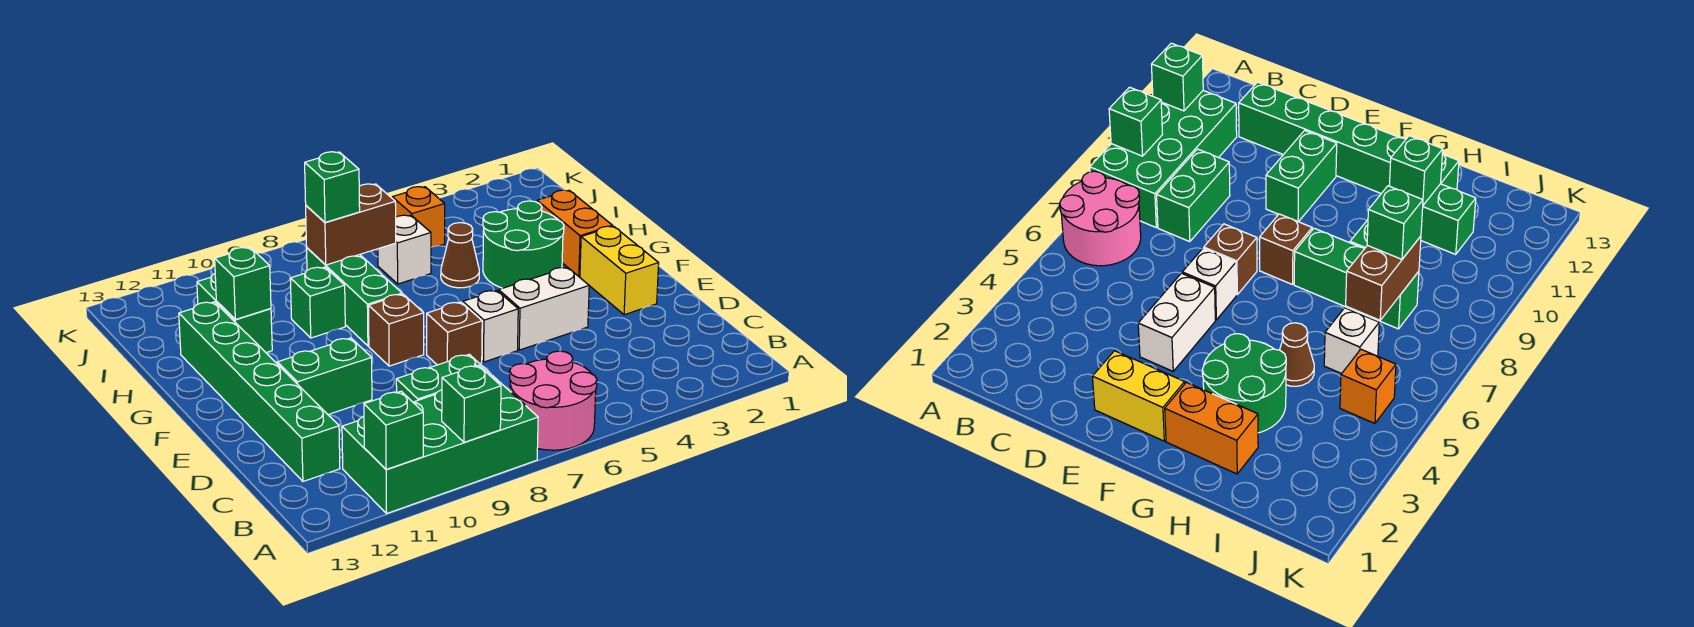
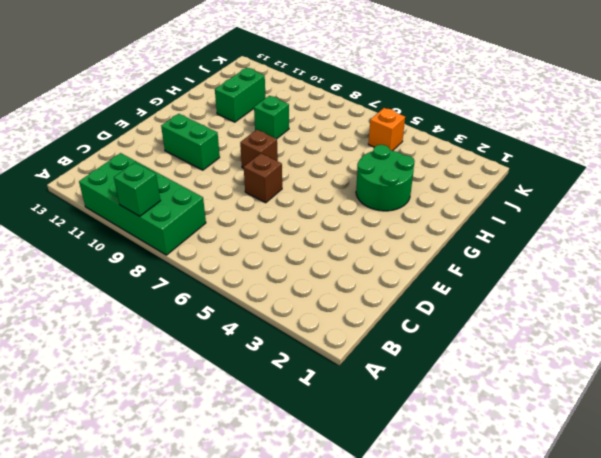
none -> pink round brick A6:B7 level 1
none -> green brick C8:C9 level 1
none -> green brick C12:H12 level 1

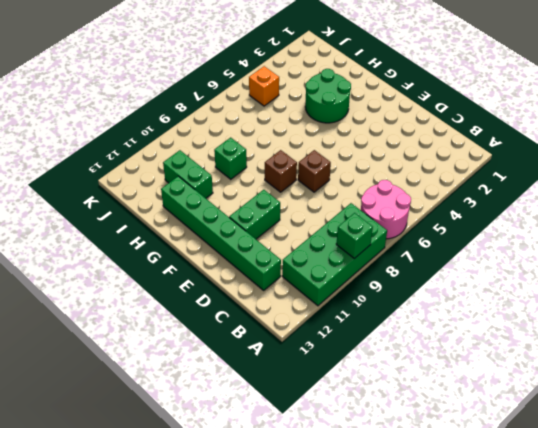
none -> green brick C8:C9 level 1
none -> yellow brick E2:F2 level 1
none -> white brick E4:E5 level 1

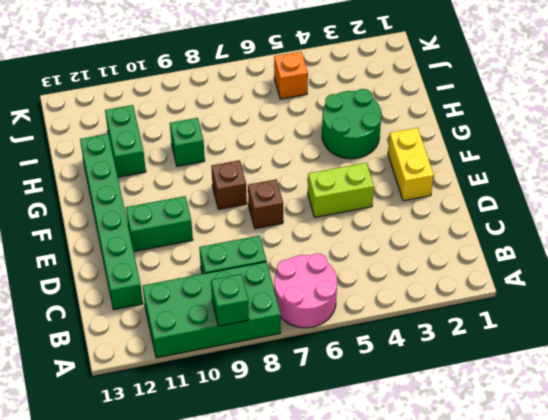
lime brick E4:E5 level 1 -> white brick E4:E5 level 1
none -> white brick E6 level 1
none -> orange brick G2:H2 level 1
none -> green brick G8:I8 level 1

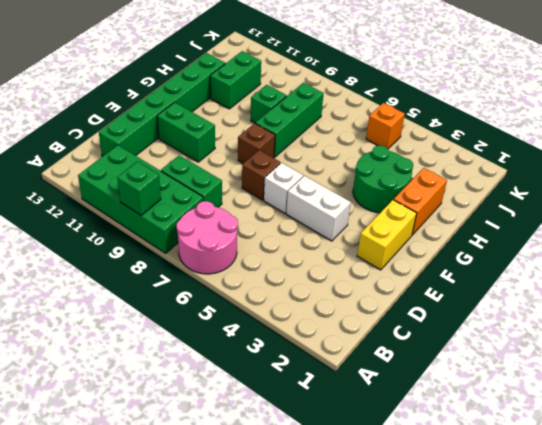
none -> brown cone H5 level 1
none -> white brick I6 level 1
none -> green brick A11 level 2

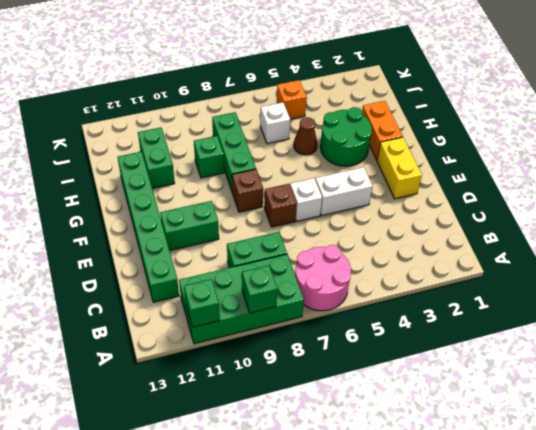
none -> green brick H11 level 2
none -> brown brick I7:I8 level 2
none -> green brick I8 level 3

